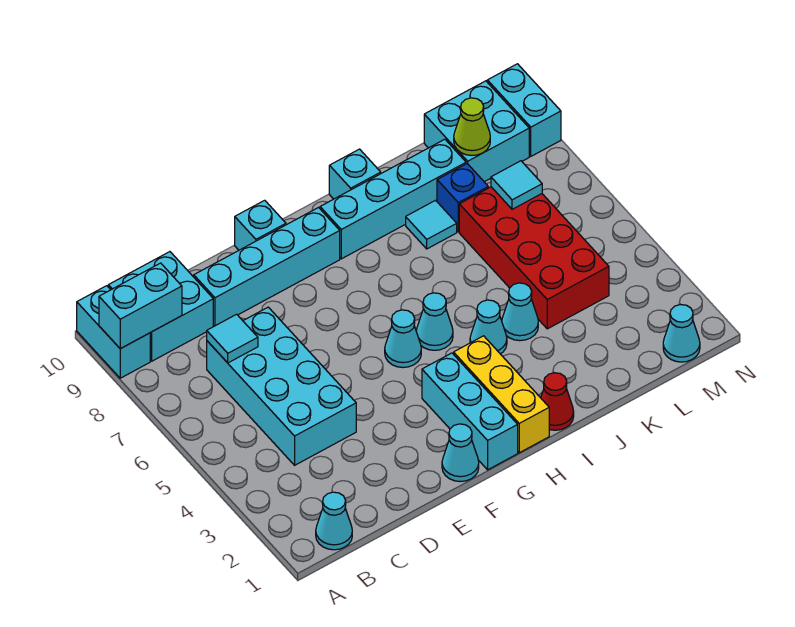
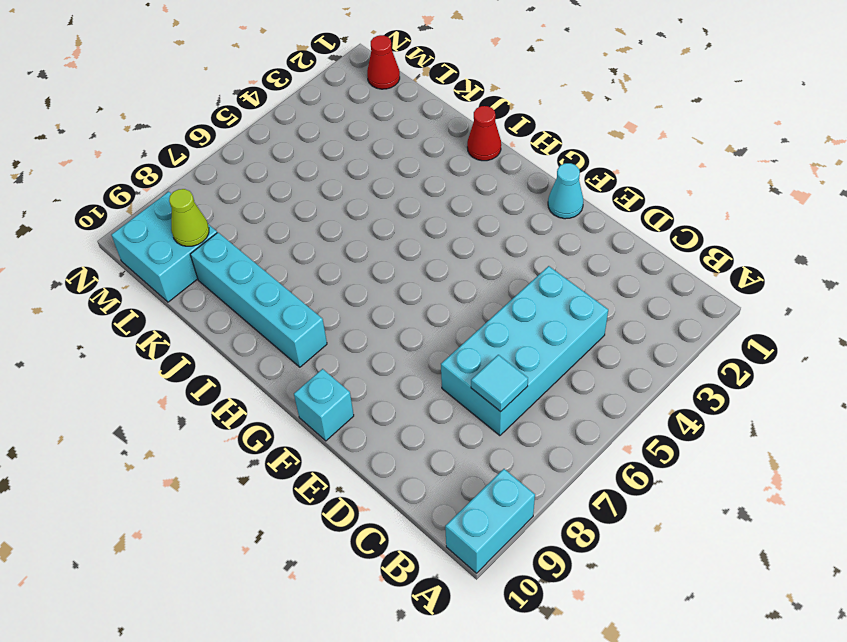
red cone M1 level 1 -> cyan cone M1 level 1
none -> cyan cone B1 level 1
none -> cyan brick B9:C10 level 1
none -> cyan brick D9:G9 level 1

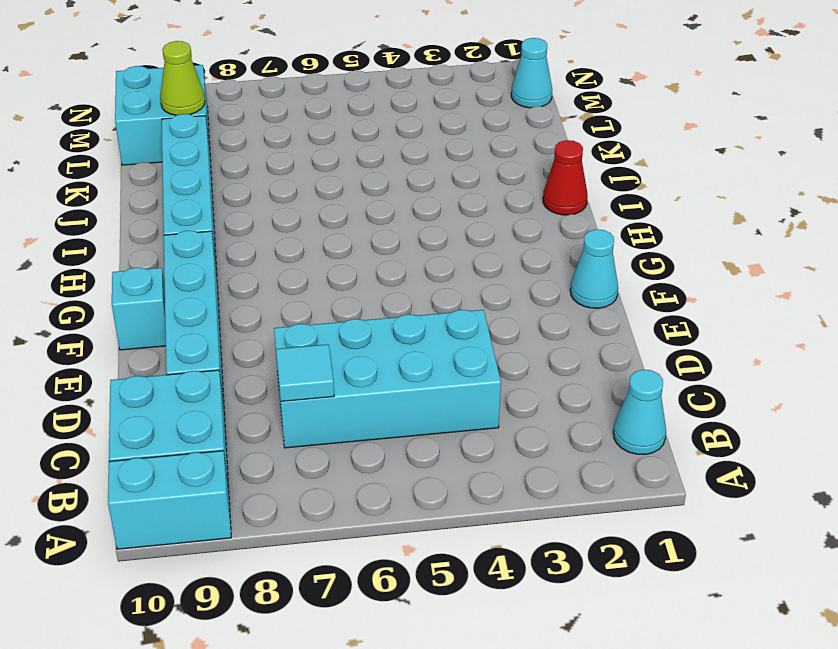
none -> cyan brick G1:G3 level 1
none -> cyan cone G5 level 1
none -> yellow brick H1:H3 level 1

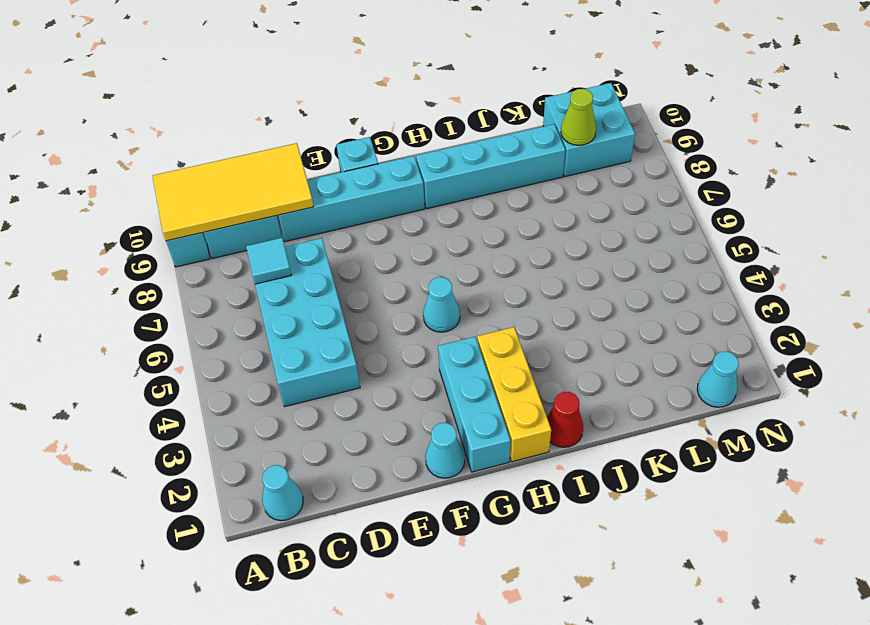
yellow tile A9:D10 level 2 -> cyan brick A9:B9 level 2
none -> cyan cone H5 level 1
none -> cyan cone I4 level 1
none -> cyan brick I10 level 1

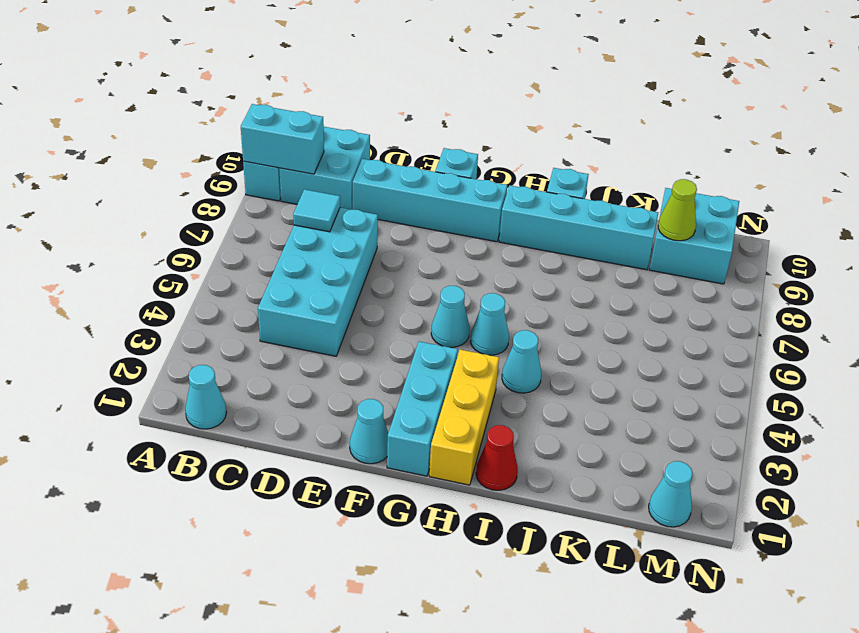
none -> cyan cone J4 level 1
none -> cyan tile J8 level 1
none -> red brick K4:L7 level 1

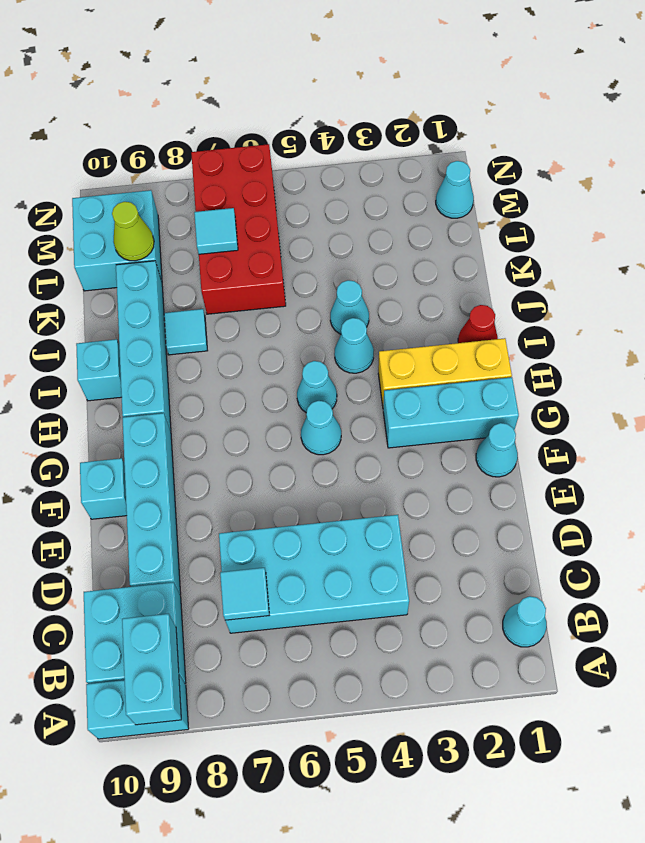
red brick K6:N7 level 1 -> red brick K4:L7 level 1
none -> blue brick K8 level 1
none -> cyan brick N9:N10 level 1

